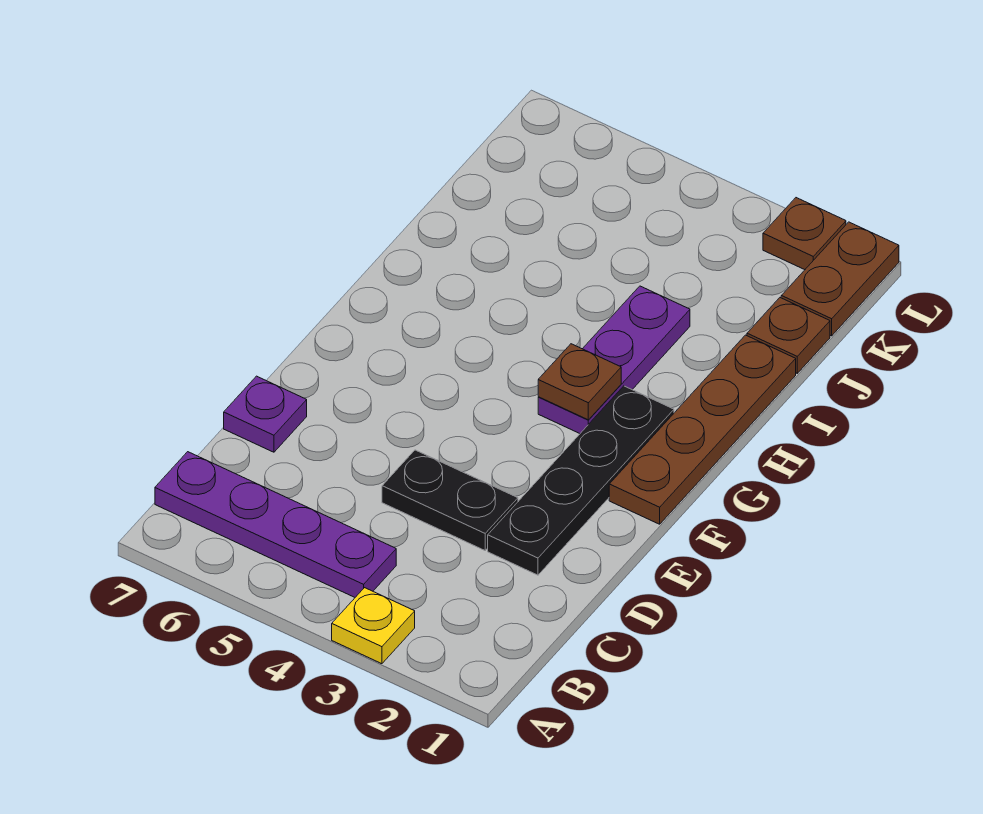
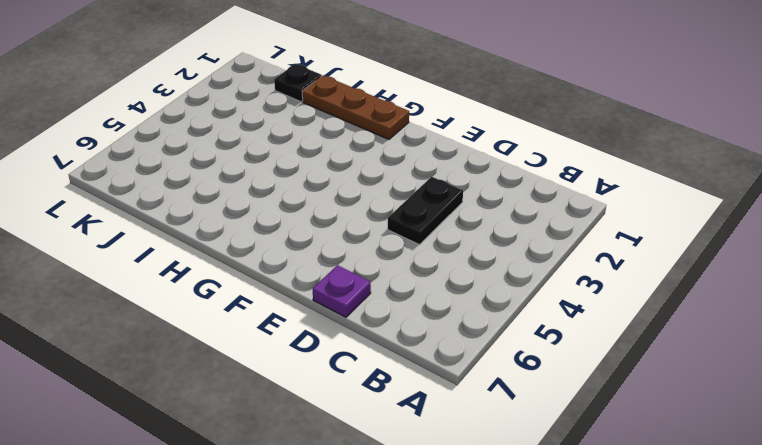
brown plate G1:I1 level 1 -> brown plate F1:I1 level 1
black plate J1 level 1 -> brown plate J1 level 1
none -> yellow plate A3 level 1
none -> purple plate B4:B7 level 1

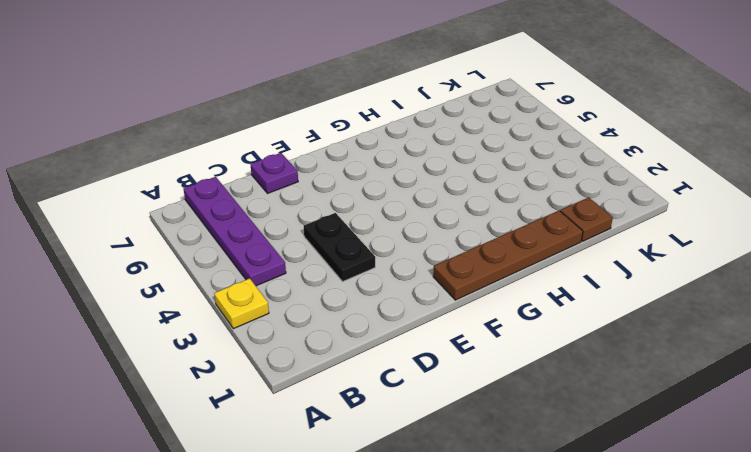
none -> black plate D2:G2 level 1
none -> purple plate G3:I3 level 1

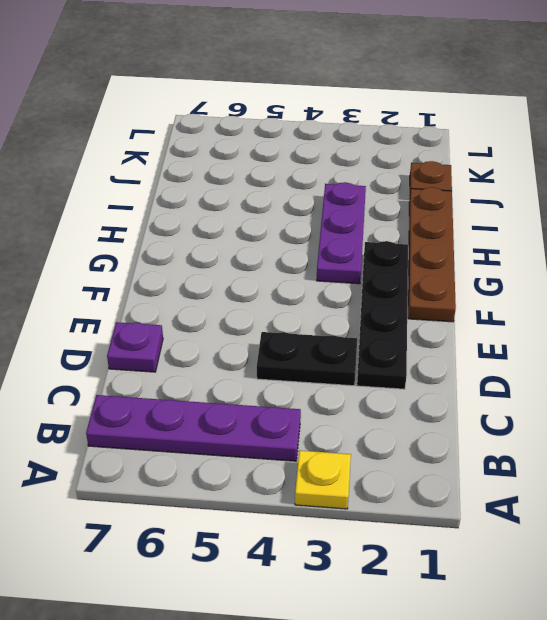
none -> brown plate K1:L1 level 1
none -> brown plate L2 level 1

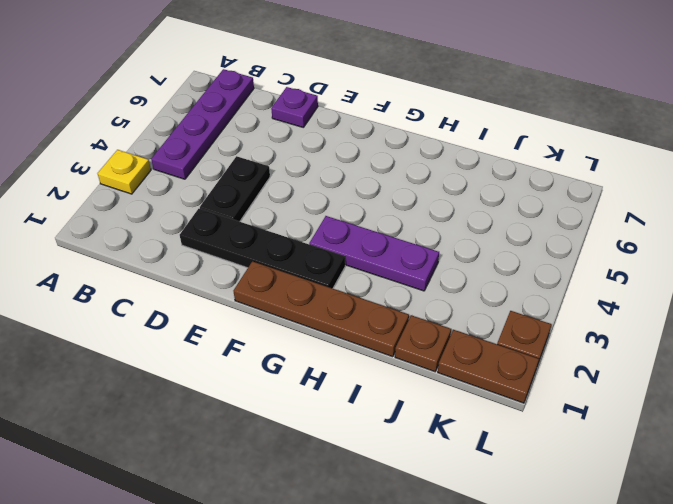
none -> brown plate G3 level 2

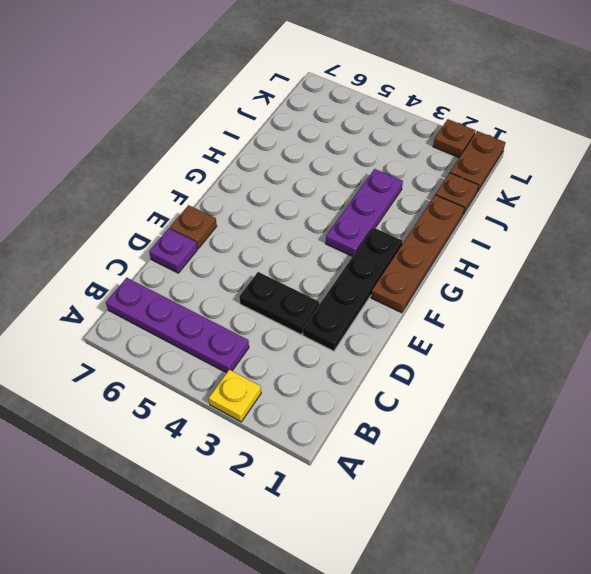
brown plate E7 level 1 -> brown plate G3 level 2

